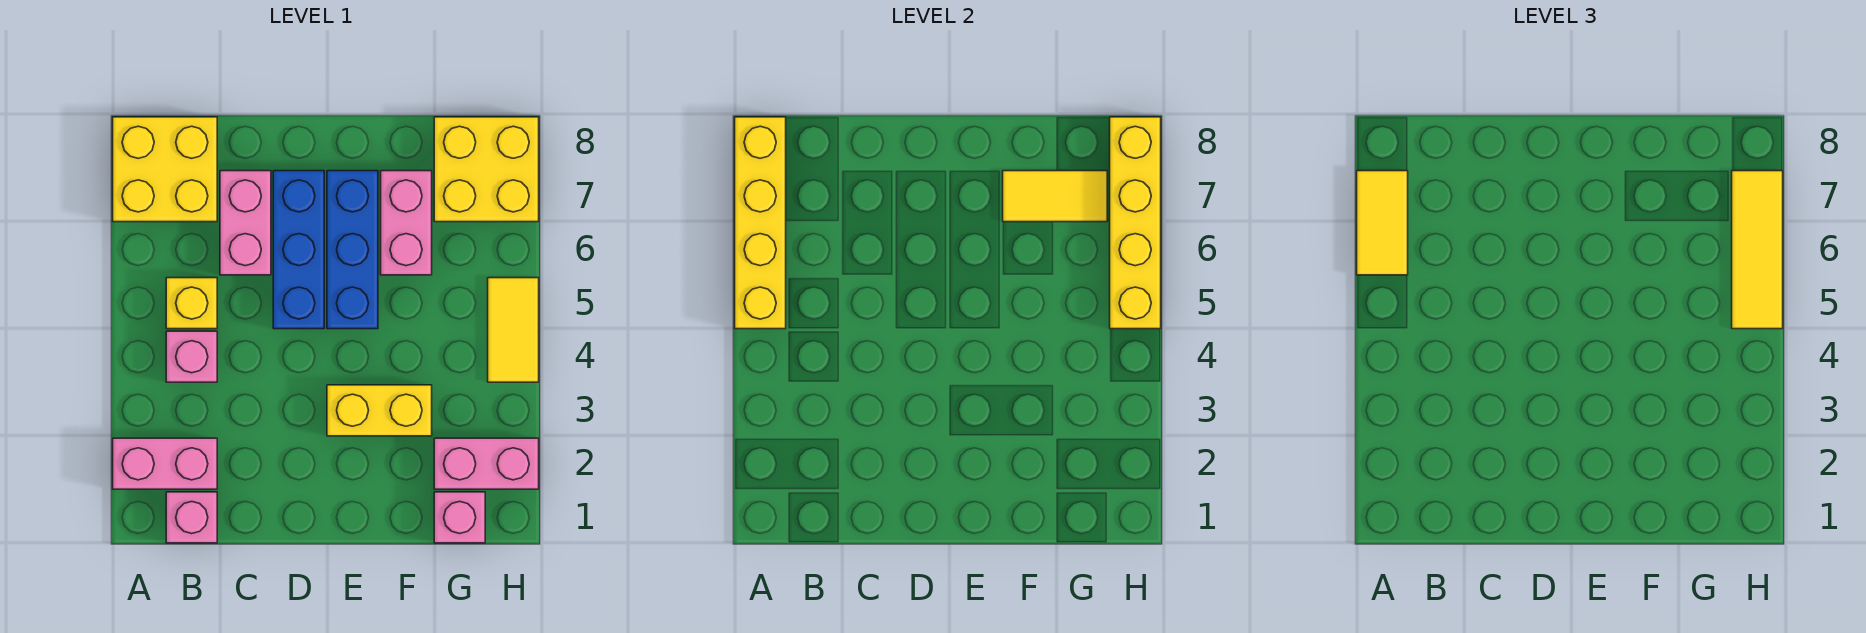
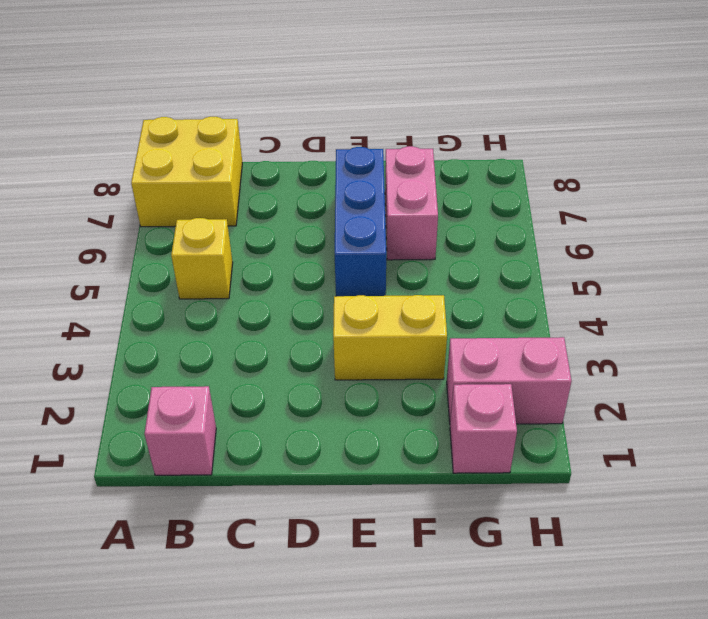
none -> pink brick A2:B2 level 1
none -> pink brick B4 level 1
none -> pink brick C6:C7 level 1

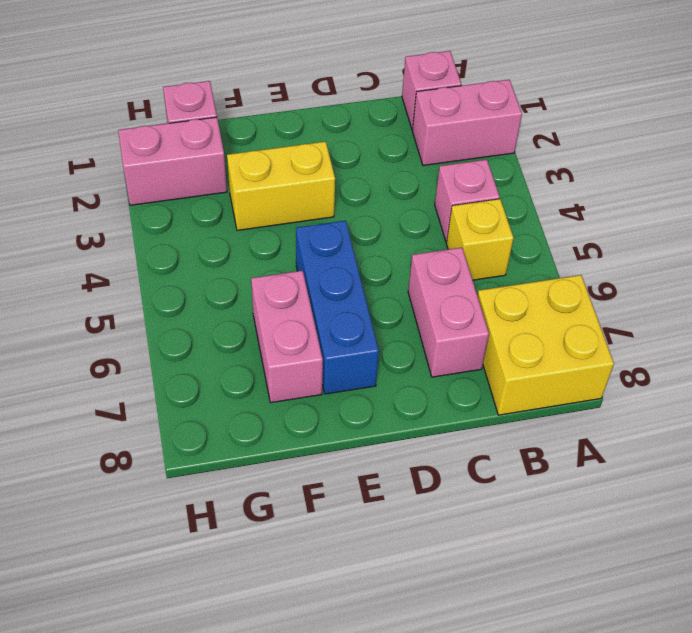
none -> blue brick D5:D7 level 1
none -> yellow brick G7:H8 level 1
none -> yellow tile H4:H5 level 1

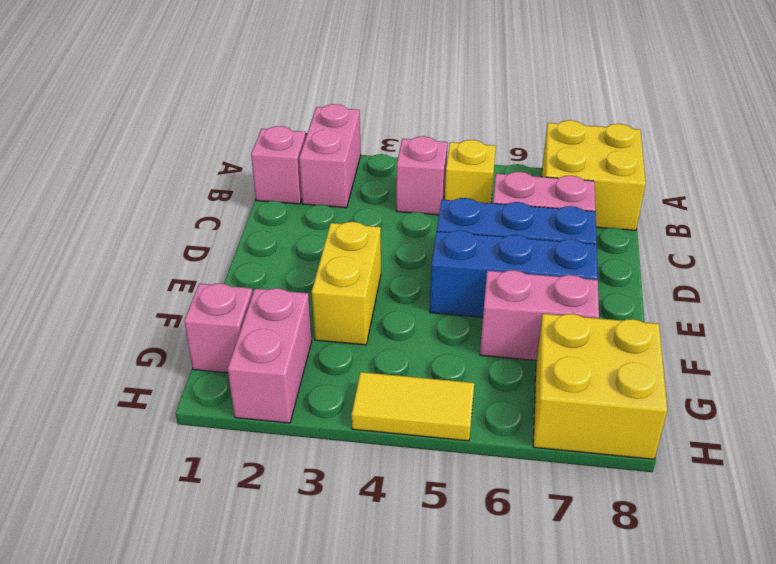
none -> yellow brick A5:A8 level 2
none -> yellow tile F7:G7 level 2
none -> yellow brick H5:H8 level 2

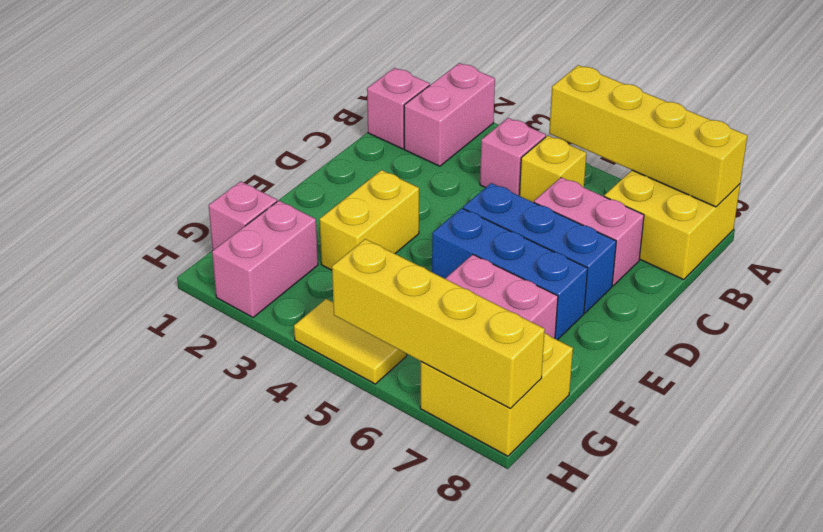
none -> yellow tile F7:G7 level 2
none -> yellow tile A6:A7 level 3
none -> yellow tile H5:H7 level 3

